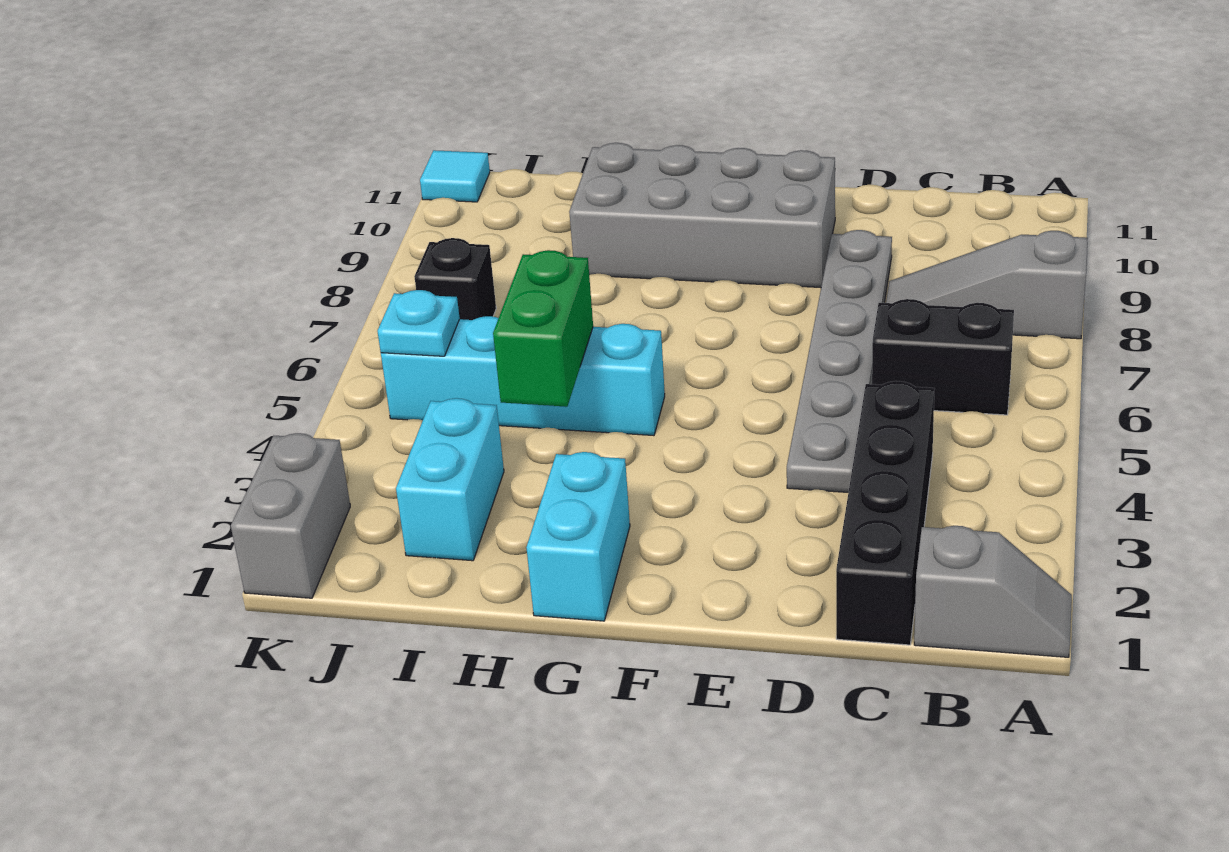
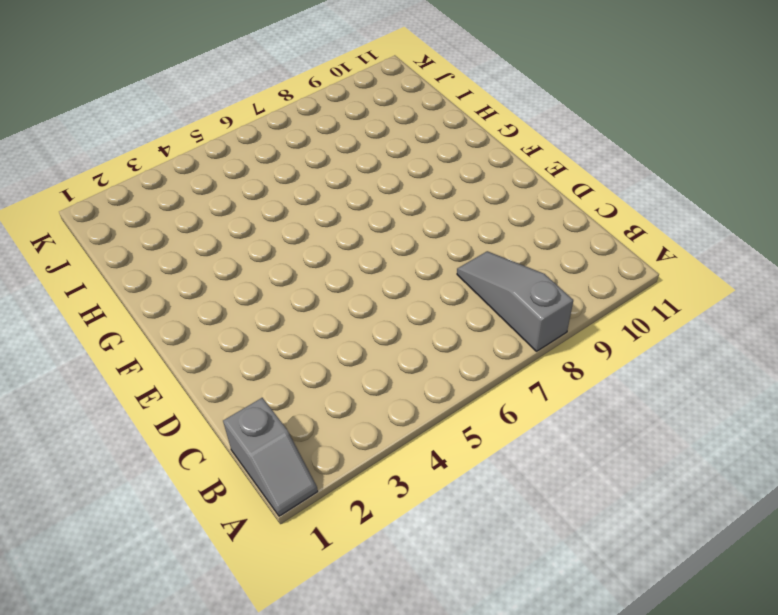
none -> black brick B6:C6 level 1
none -> black brick C1:C4 level 1
none -> grey plate D4:D9 level 1

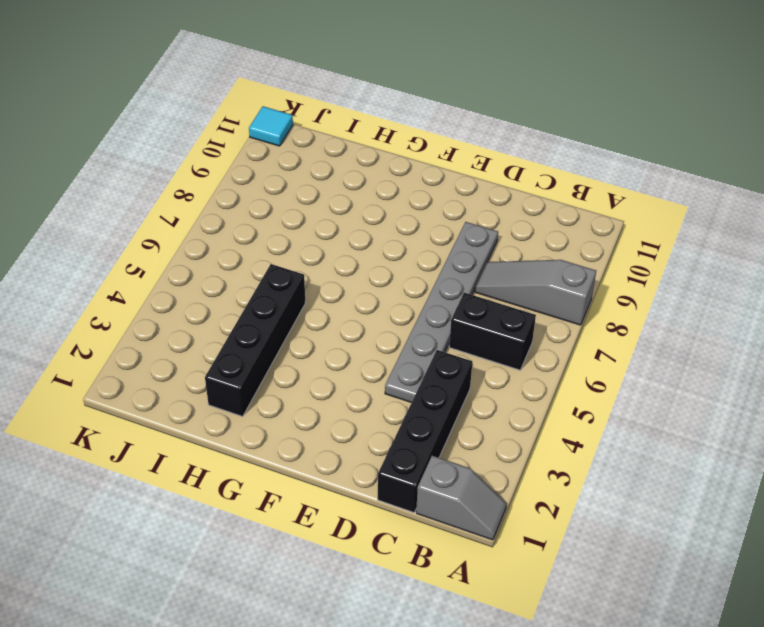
black brick H2:H5 level 1 -> cyan brick G5:J5 level 1
none -> grey brick E9:H10 level 1
none -> cyan brick G1:G2 level 1
none -> cyan brick I2:I3 level 1

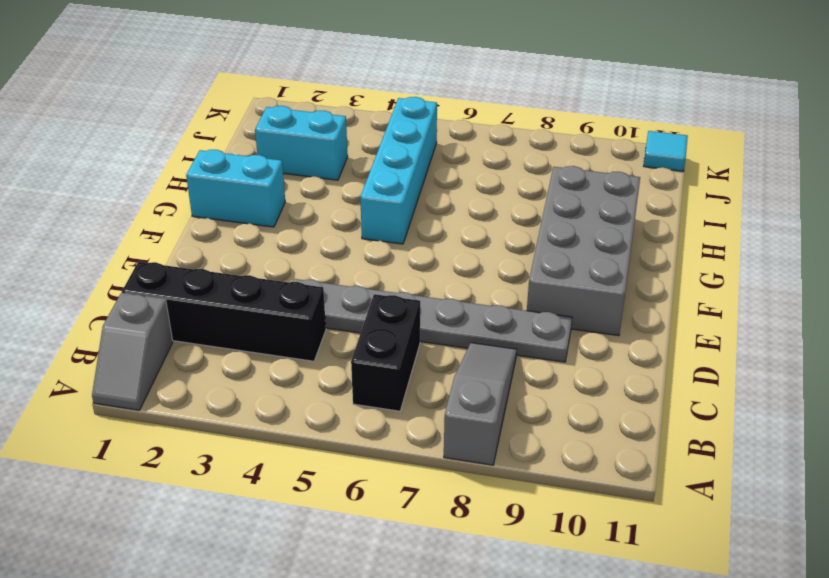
none -> black brick J7 level 1
none -> grey brick K1:K2 level 1
none -> green brick H4:H5 level 2

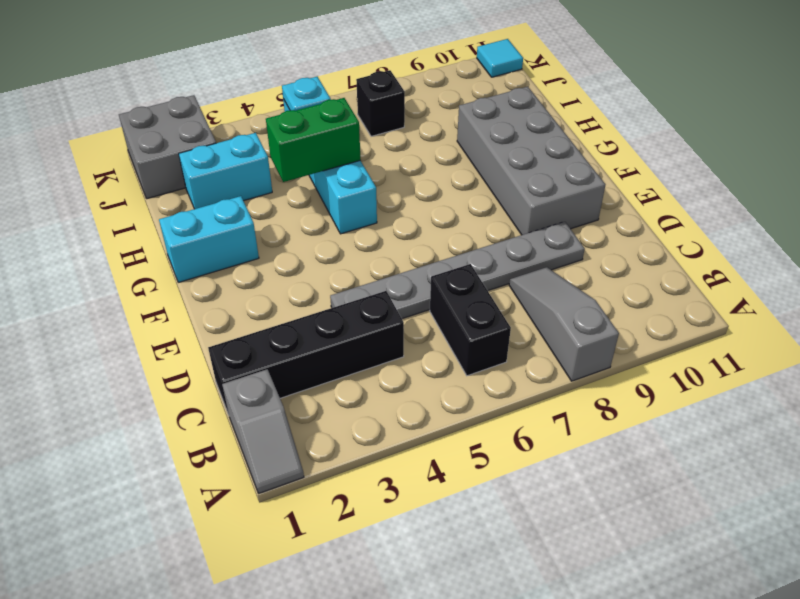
grey brick J1:K2 level 1 -> grey brick K1:K2 level 1

